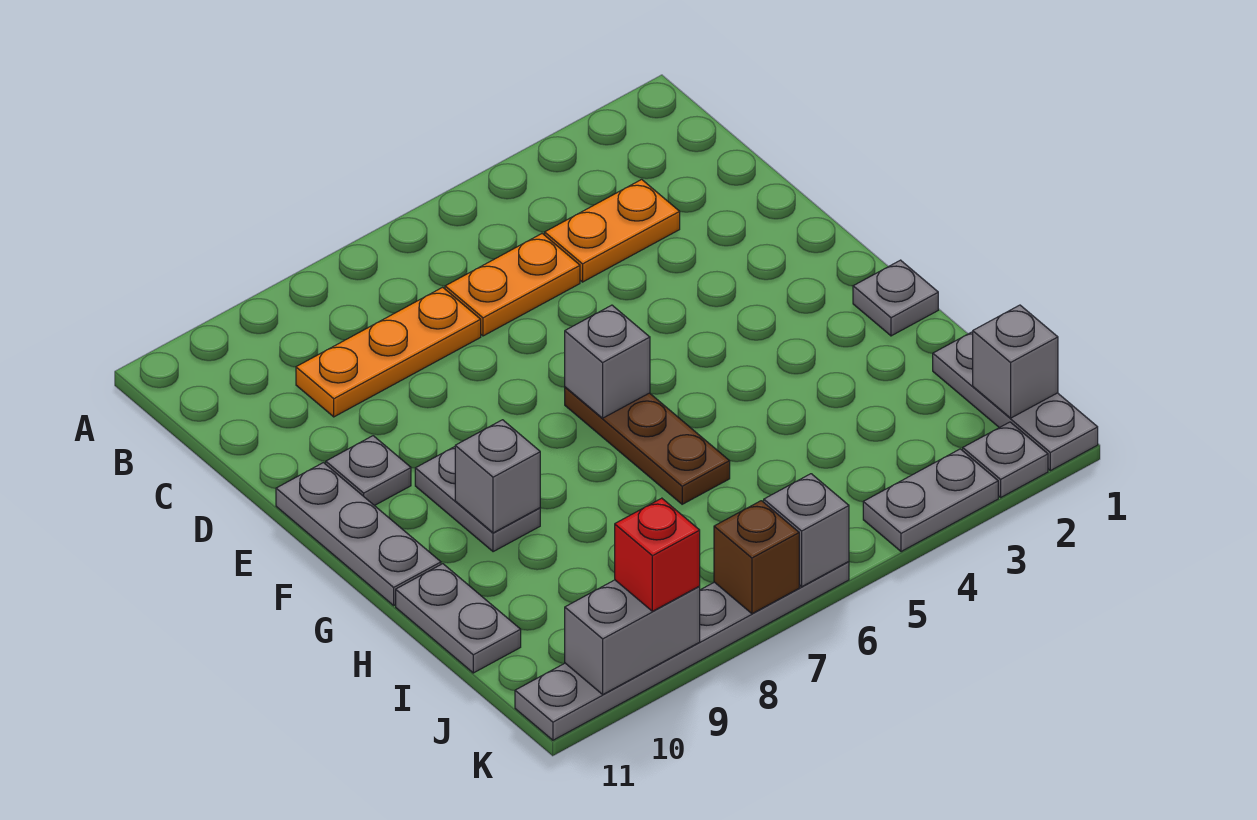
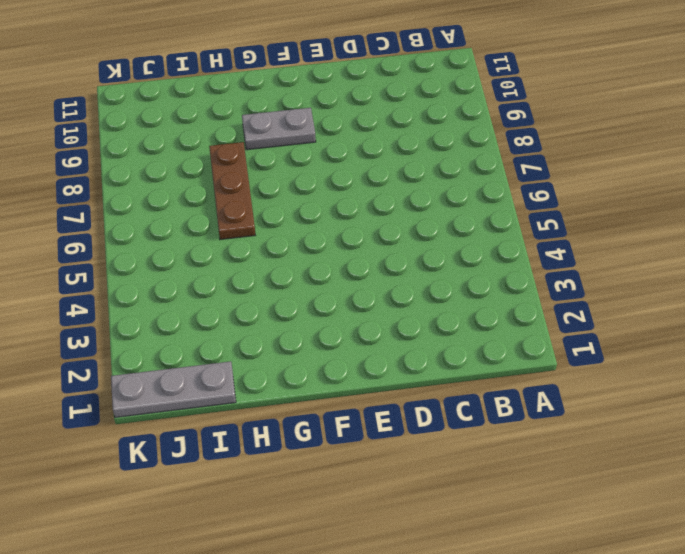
brown plate H6:H8 level 1 -> brown plate F6:H6 level 1
none -> orange plate C3:C4 level 1
none -> orange plate C5:C6 level 1
none -> orange plate C7:C9 level 1

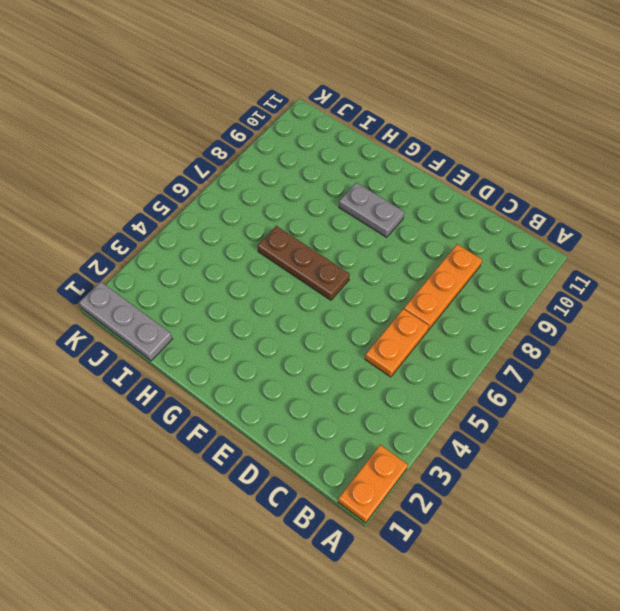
orange plate A1:A2 level 1 -> orange plate C3:C4 level 1
none -> grey plate E10 level 1
none -> grey plate E11:G11 level 1
none -> grey plate G1 level 1

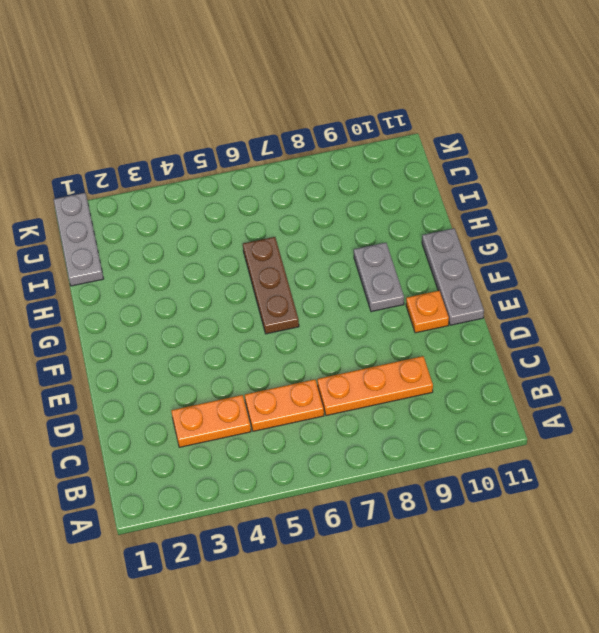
orange plate E10 level 1 -> grey plate E10 level 1
none -> grey plate G1 level 1
none -> grey plate H11:I11 level 1
none -> grey plate K2 level 1

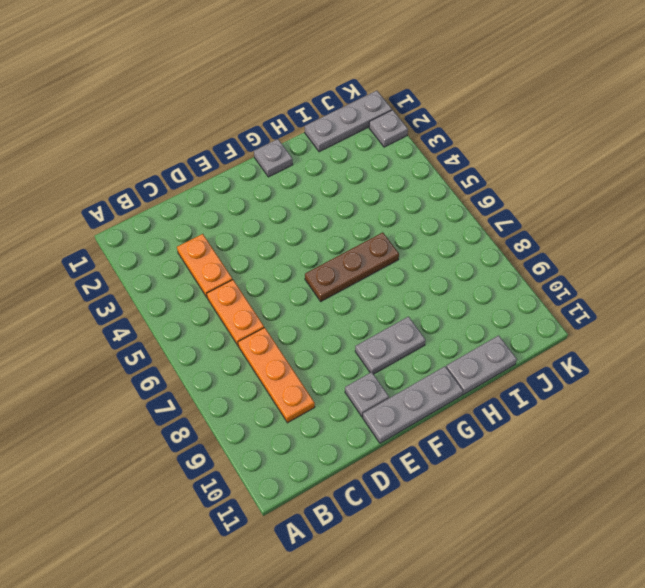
none -> grey plate K3:K4 level 1
none -> grey plate K6:K11 level 1
none -> grey brick F6 level 2

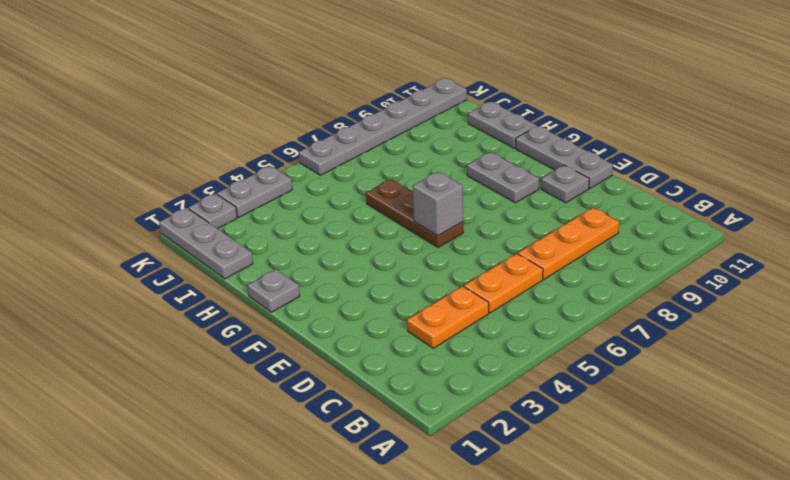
none -> grey brick G9 level 2
none -> grey brick J1 level 2
none -> grey brick K6 level 2

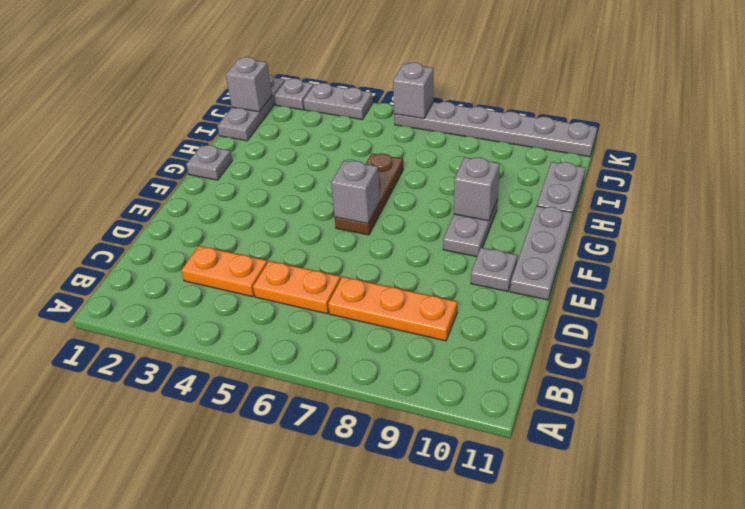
none -> brown brick K7 level 2
none -> grey brick K9:K10 level 2
none -> red brick K9 level 3

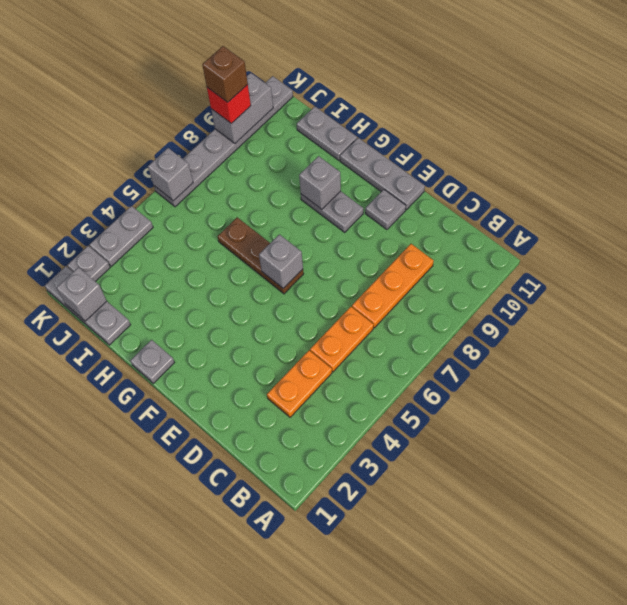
brown brick K9 level 4 -> brown brick K7 level 2

